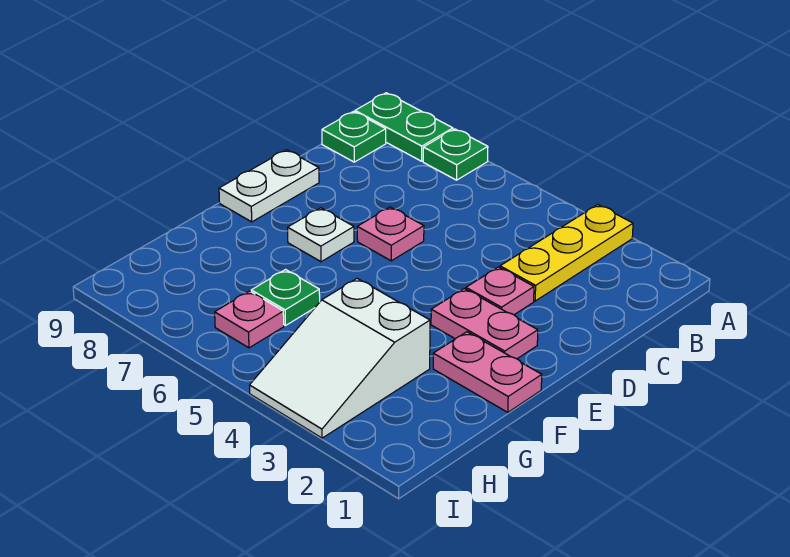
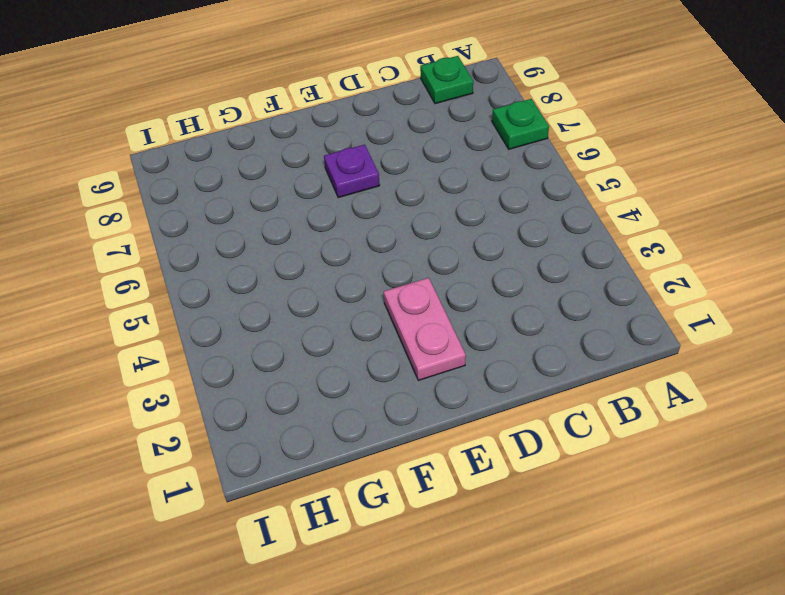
purple plate E7 level 1 -> white plate E7 level 1
none -> yellow plate A3:C3 level 1
none -> green plate A8:A9 level 1
none -> pink plate D3 level 1

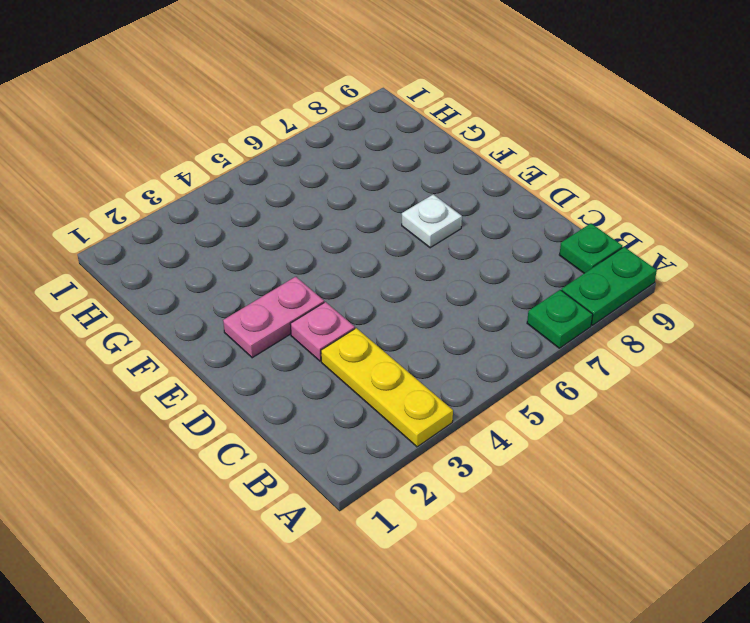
none -> pink plate D6 level 1
none -> white plate D9:E9 level 1
none -> pink plate F1:F2 level 1

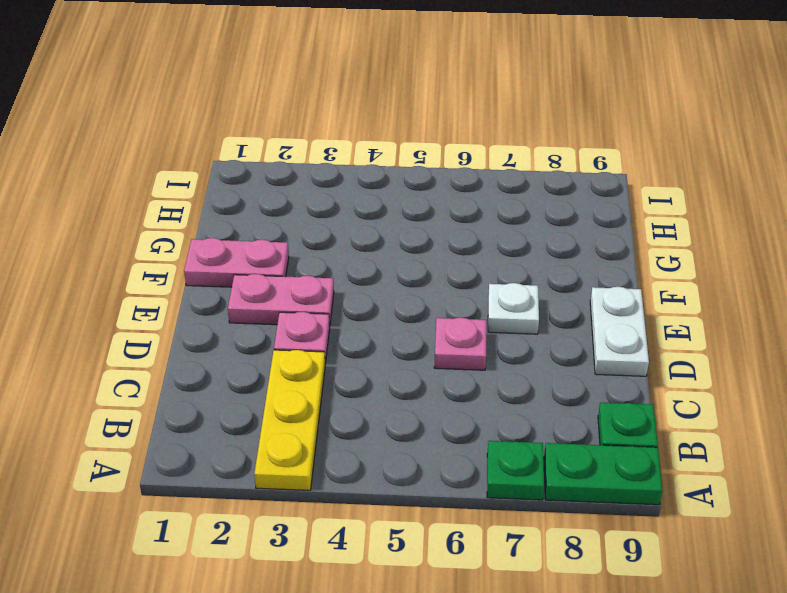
none -> white slope G3:I4 level 1 top G
none -> green plate G6 level 1
none -> pink plate H6 level 1

